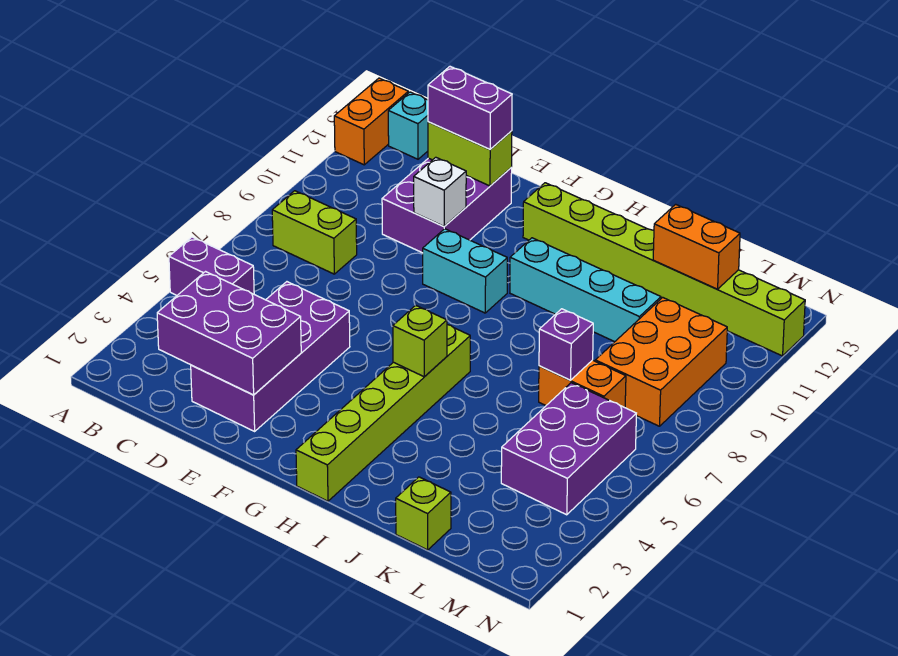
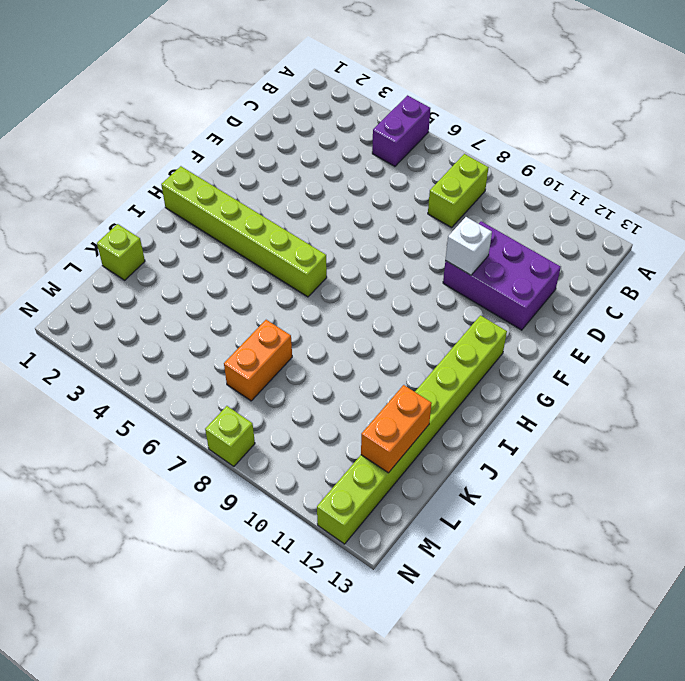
lime brick N8 level 1 -> lime brick H5 level 2
none -> orange brick A12:A13 level 1
none -> cyan brick B13 level 1
none -> purple brick D2:E5 level 1

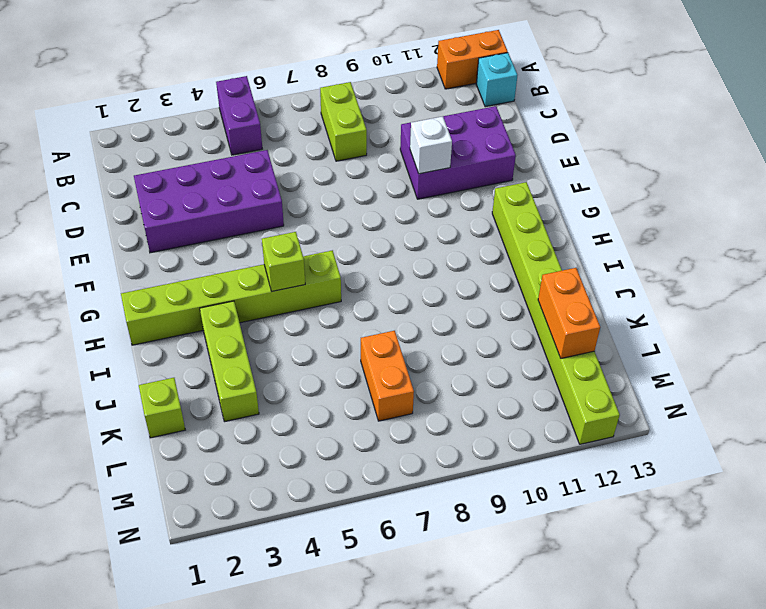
lime brick I3:K3 level 1 -> none
none -> cyan brick F9:G9 level 1
none -> cyan brick H10:K10 level 1
none -> purple brick L4:M6 level 1

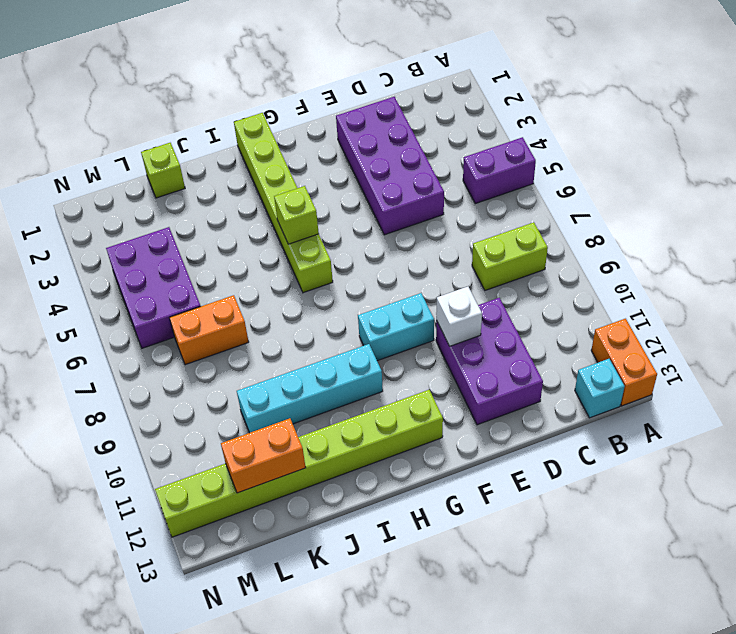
none -> orange brick L8:M10 level 1
none -> purple brick C2:E3 level 2
none -> lime brick D12:E12 level 2

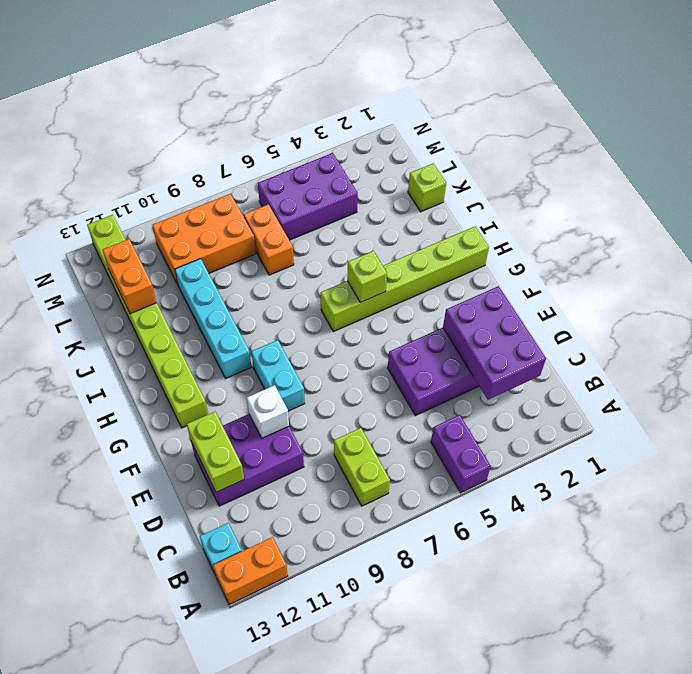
none -> purple brick K7 level 2
none -> purple brick D12:E12 level 3

